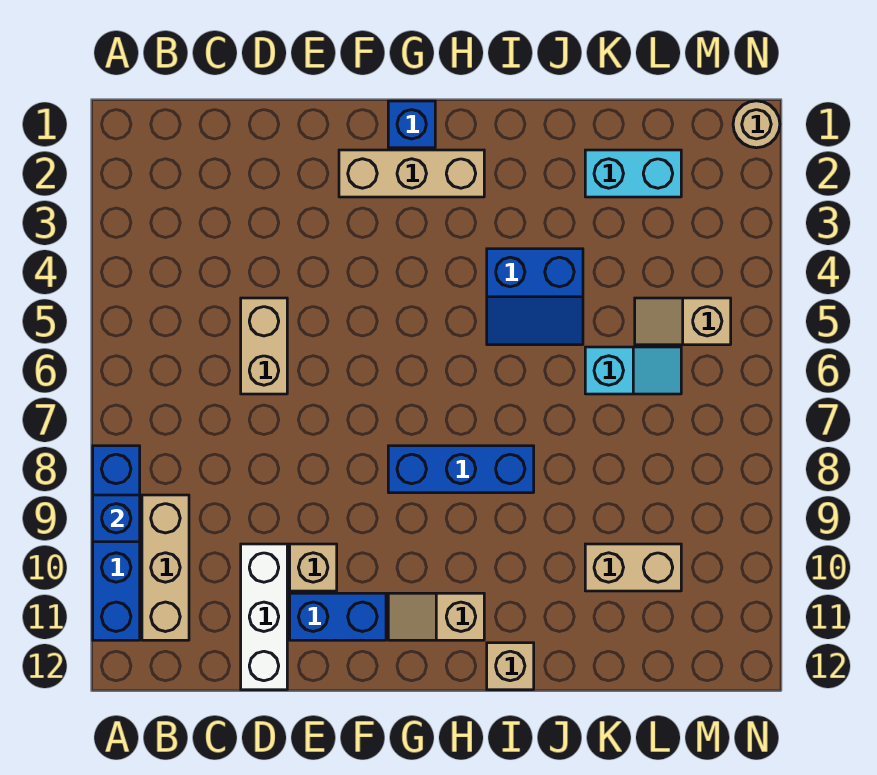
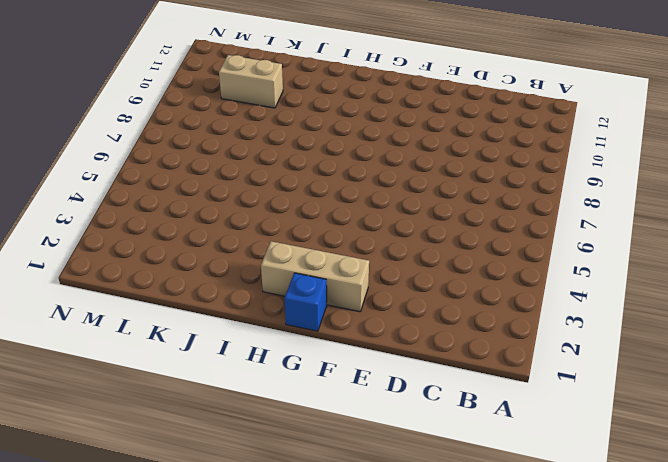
none -> blue brick A8:A11 level 1
none -> tan brick B9:B11 level 1
none -> tan brick D5:D6 level 1

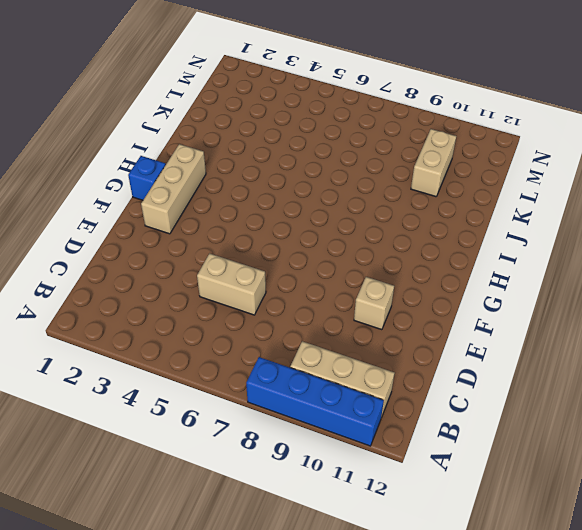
none -> white brick D10:D12 level 1
none -> blue brick E11:F11 level 1
none -> blue brick G8:I8 level 1

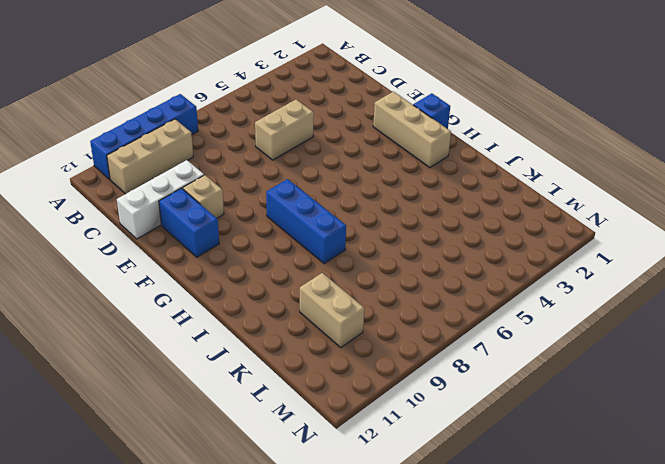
none -> tan slope G11:H11 level 1 top H
none -> blue slope I4:J5 level 1 top 4
none -> tan brick I12 level 1

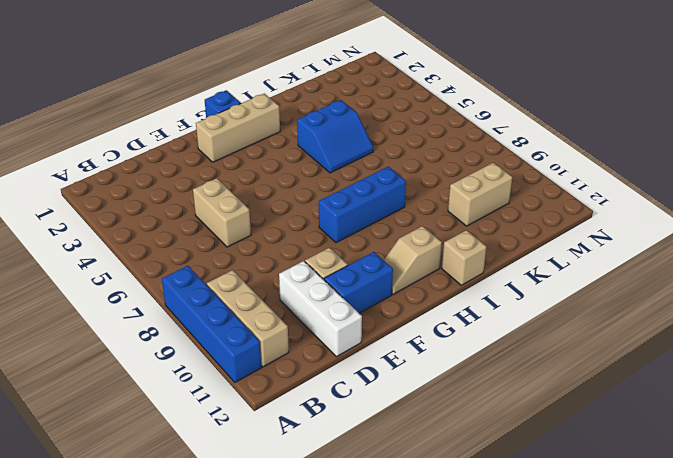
none -> cyan brick K2:L2 level 1
none -> cyan slope K6:L6 level 1 top K
none -> tan slope L5:M5 level 1 top M

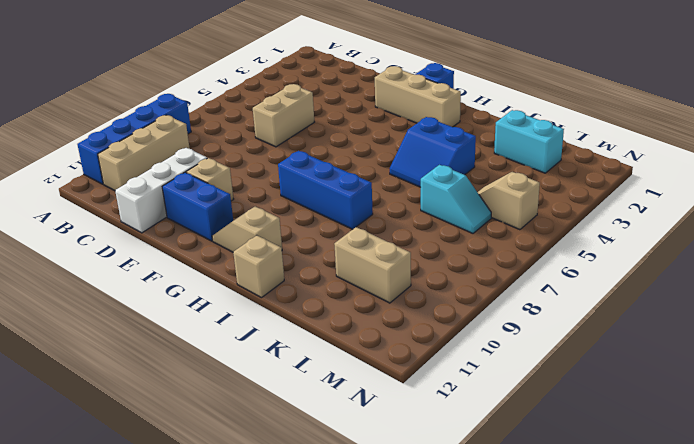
none -> tan round brick N1 level 1
none -> blue brick A9 level 2

